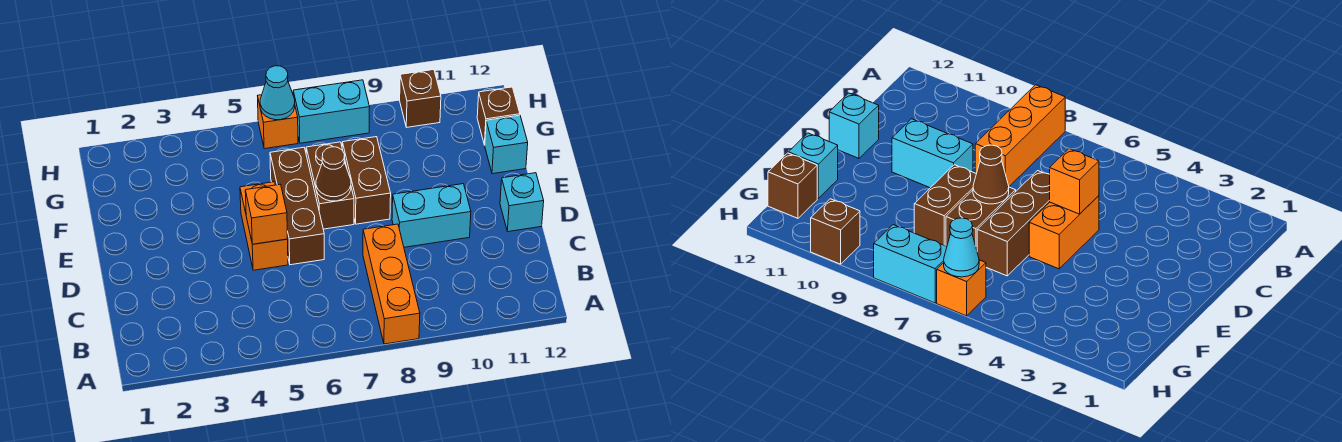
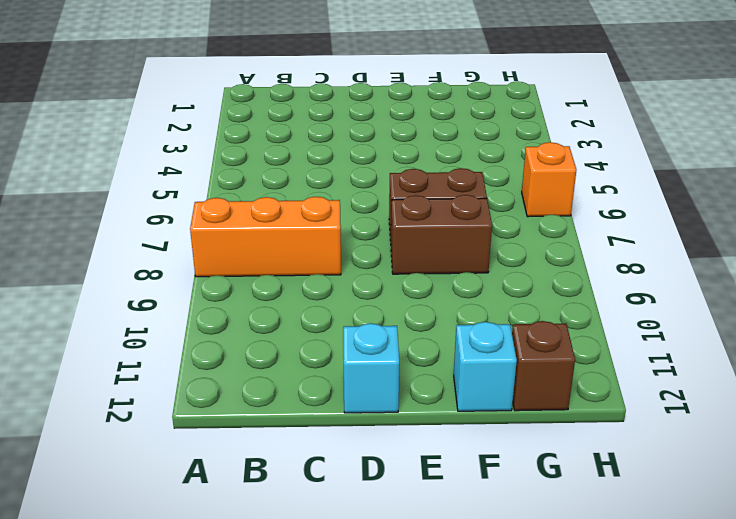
none -> orange brick D5:E5 level 1
none -> brown brick D6:F6 level 1
none -> cyan brick D9:D10 level 1

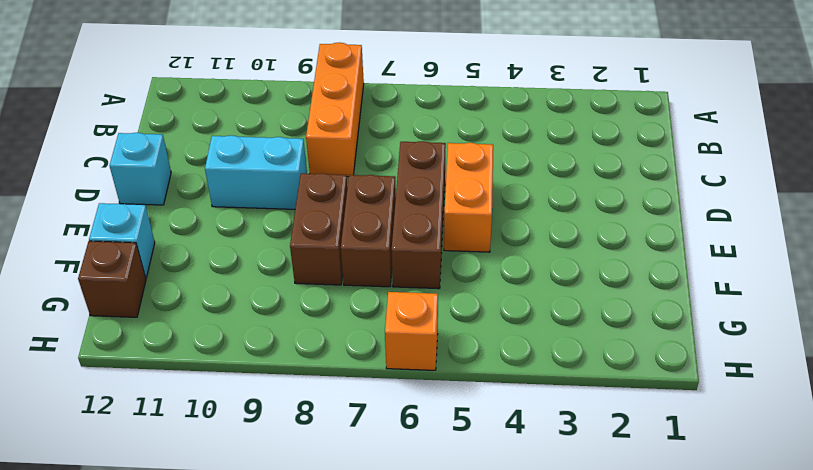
none -> cyan brick H7:H8 level 1
none -> brown brick H10 level 1
none -> orange brick D5 level 2

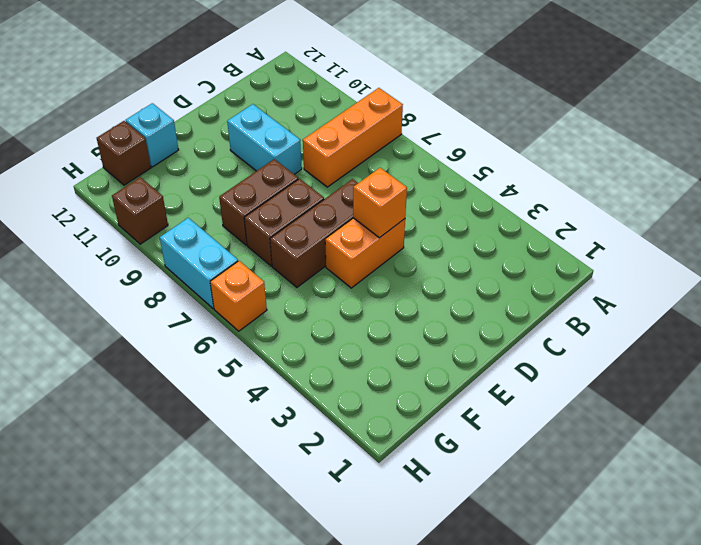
none -> cyan brick D12 level 1
none -> brown cone E7 level 2
none -> cyan cone H6 level 2

